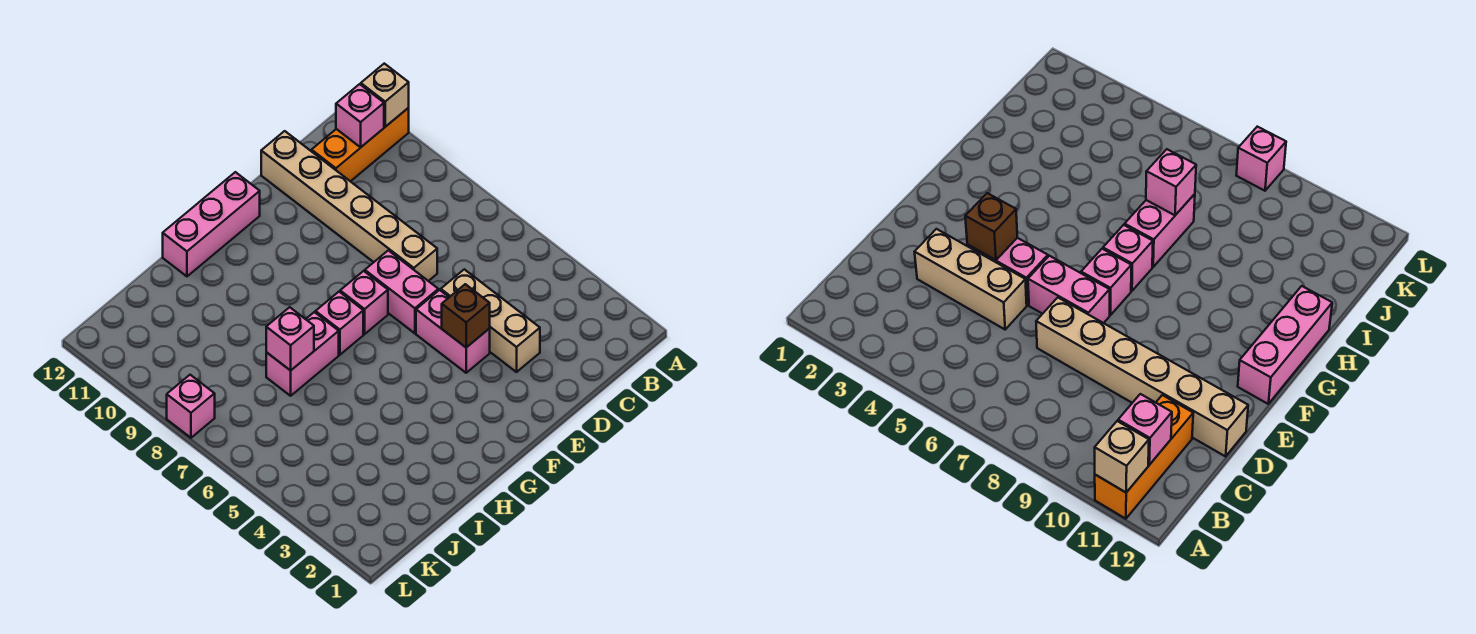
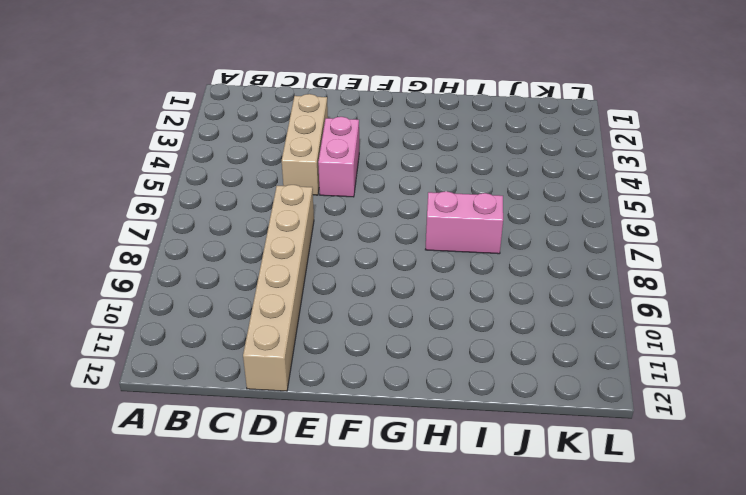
none -> orange brick A11:C11 level 1
none -> pink brick E6:E7 level 1
none -> pink brick F7 level 1

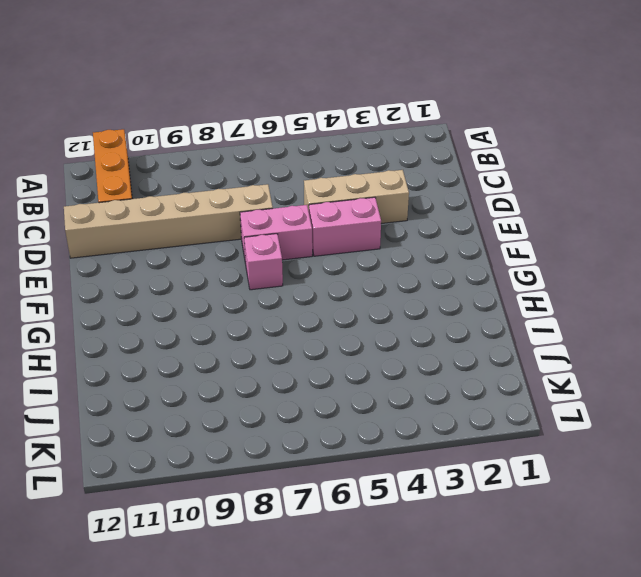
none -> pink brick F12:H12 level 1
none -> pink brick G7 level 1
none -> pink brick H7:I7 level 1

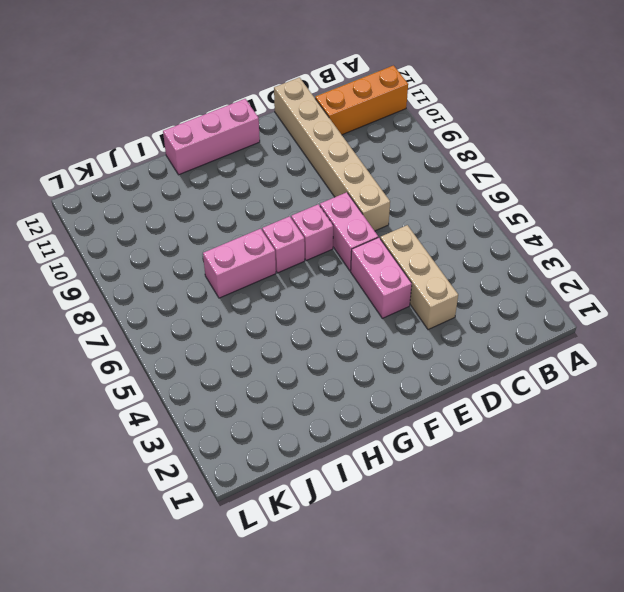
none -> pink brick L8 level 1
none -> tan brick A11 level 2
none -> pink brick B11 level 2

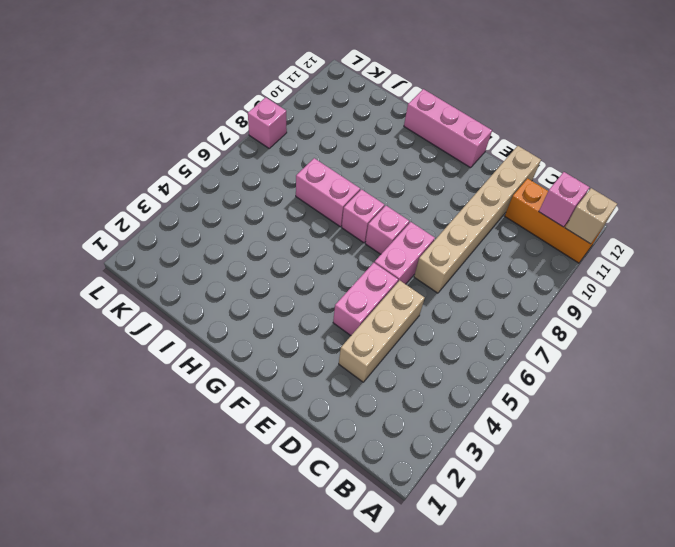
none -> brown brick E4 level 2
none -> pink brick I7 level 2

